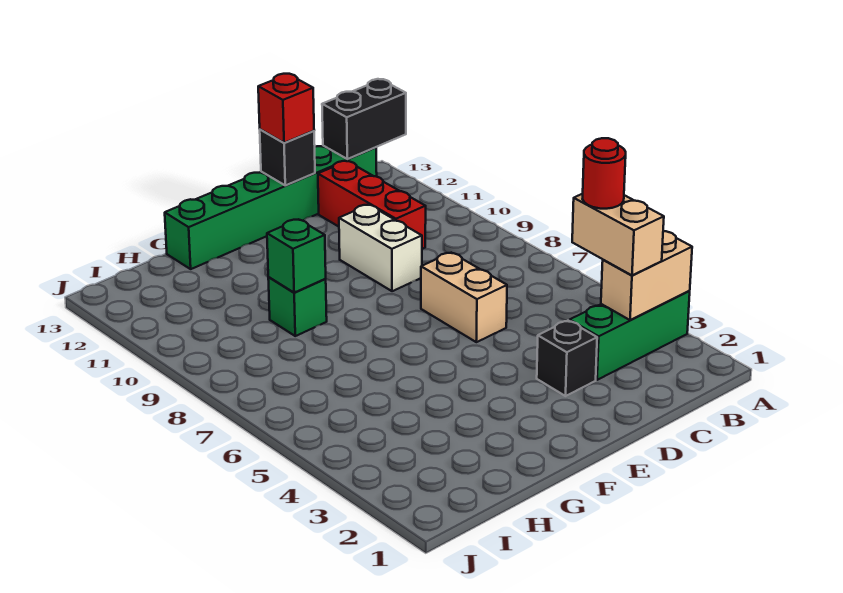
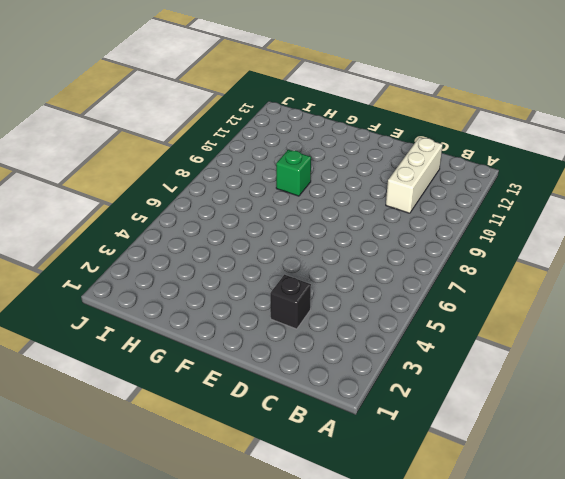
white brick C10:C12 level 1 -> red brick C10:C12 level 1
none -> green brick A3:C3 level 1
none -> green brick B13:G13 level 1
none -> tan brick D6:D7 level 1

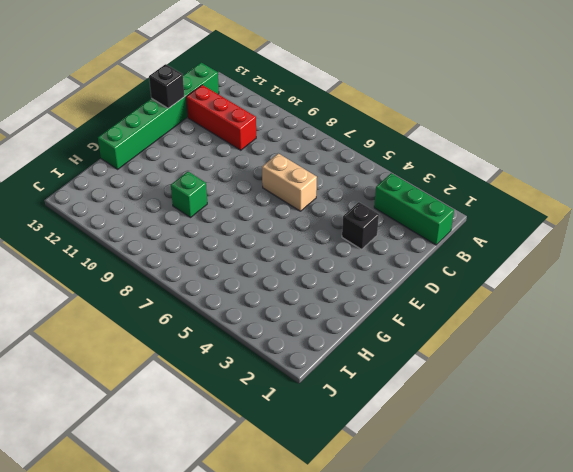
green brick B1:B3 level 1 -> green brick A3:C3 level 1
none -> white brick D9:D10 level 1
none -> tan brick A3:B3 level 2
none -> black brick A13:B13 level 2

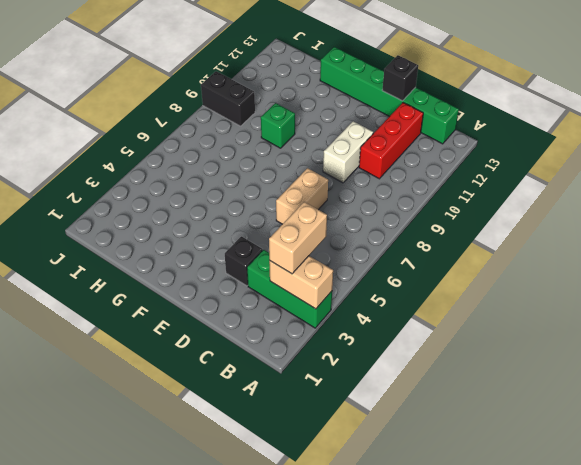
black brick I9:J9 level 1 -> black brick A13:B13 level 2
none -> green brick G9 level 2
none -> red brick D13 level 3
none -> red round brick B4 level 4

